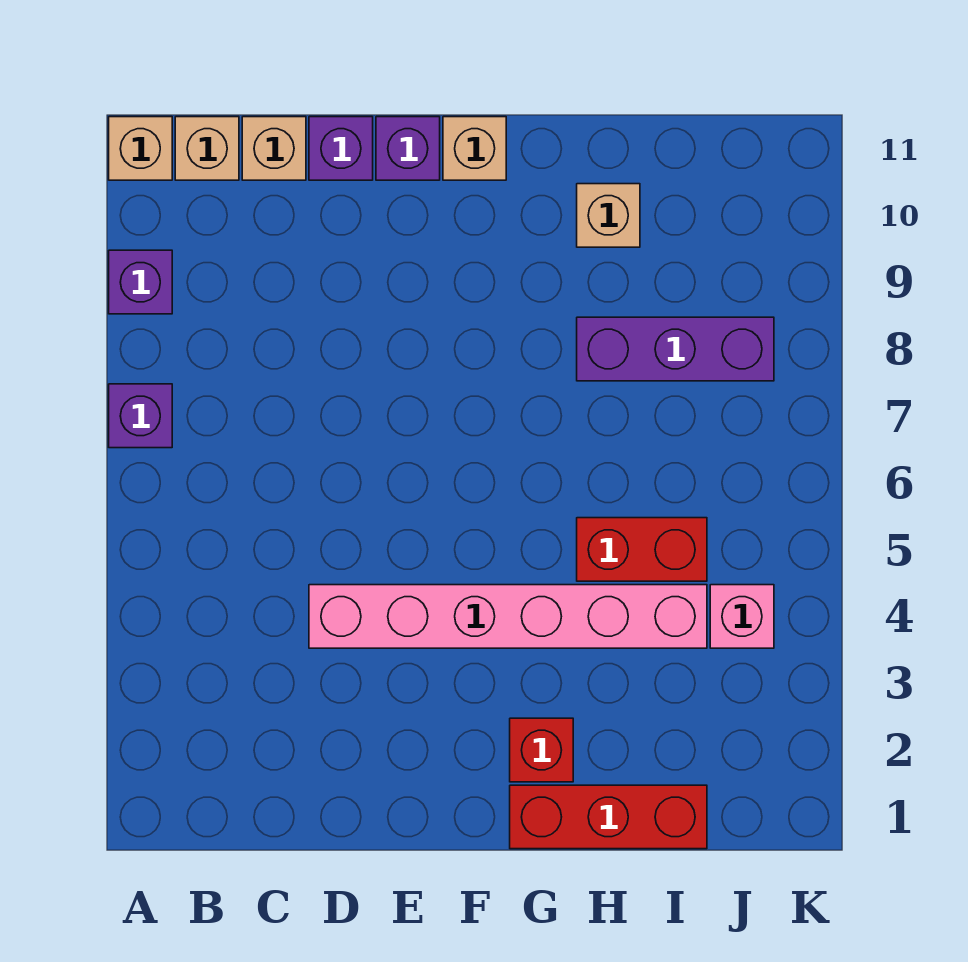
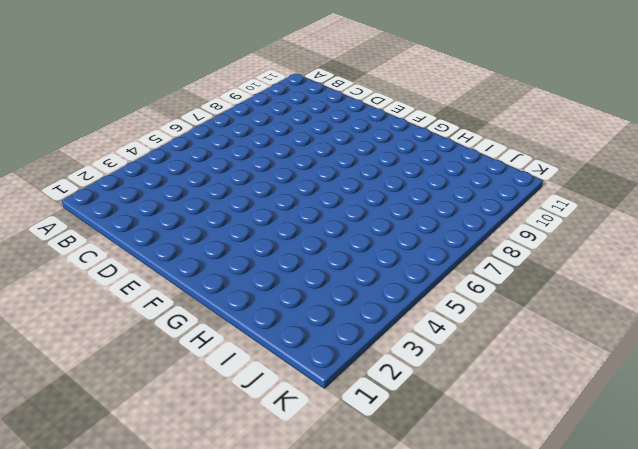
none -> purple brick A7 level 1
none -> purple brick A9 level 1
none -> tan brick A11 level 1

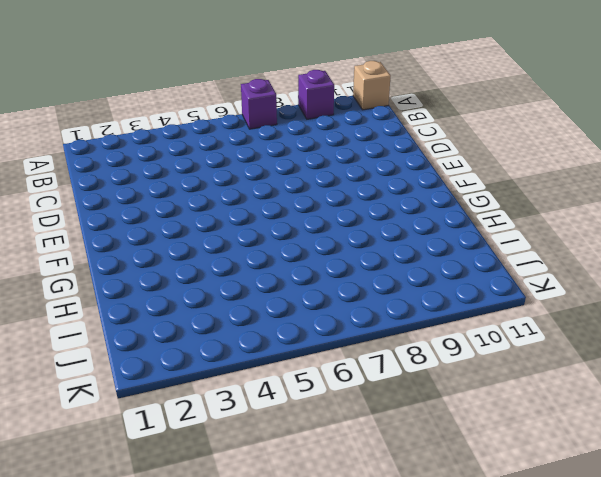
none -> tan brick B11 level 1
none -> tan brick C11 level 1
none -> pink brick D4:I4 level 1

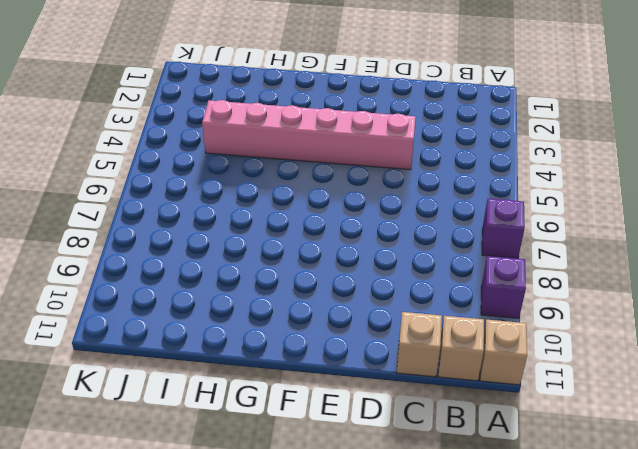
none -> purple brick D11 level 1
none -> purple brick E11 level 1
none -> tan brick F11 level 1

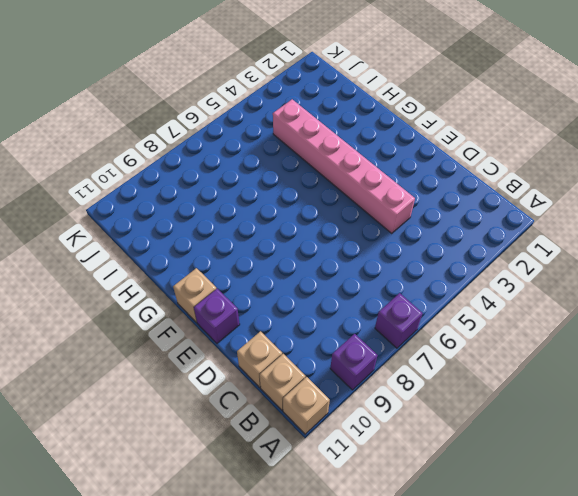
none -> purple brick D11 level 1
none -> red brick G1:I1 level 1
none -> red brick G2 level 1

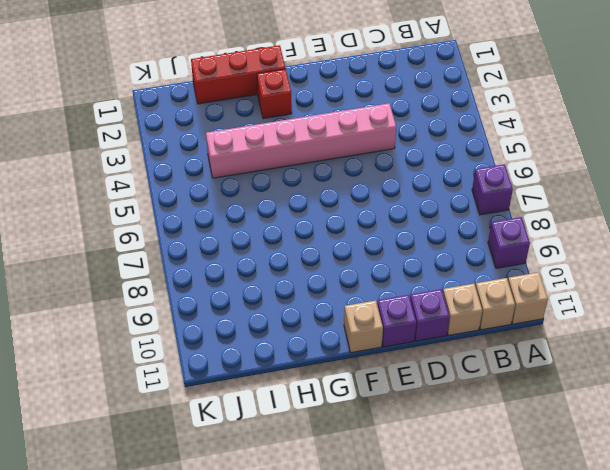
none -> red brick H5:I5 level 1
none -> purple brick H8:J8 level 1
none -> tan brick H10 level 1

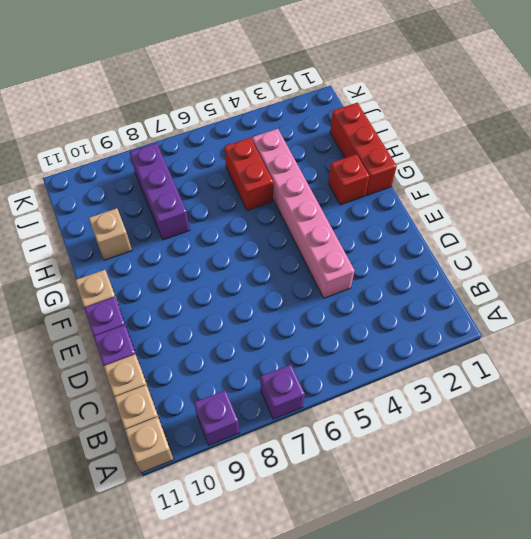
none -> pink brick J4 level 1

